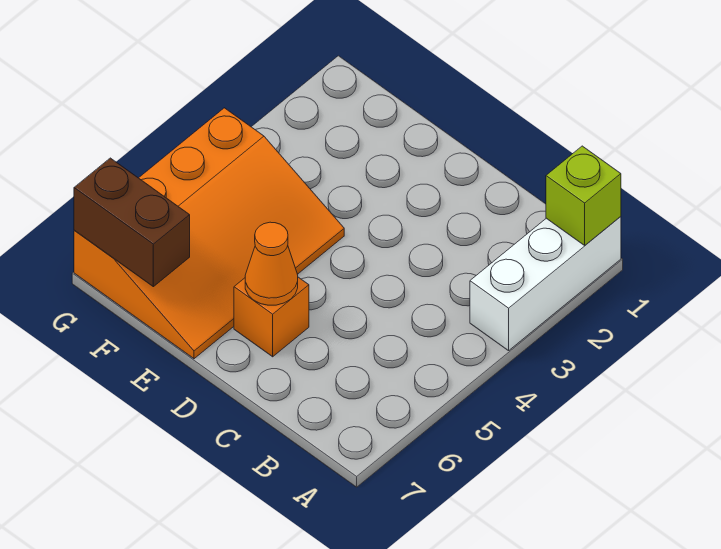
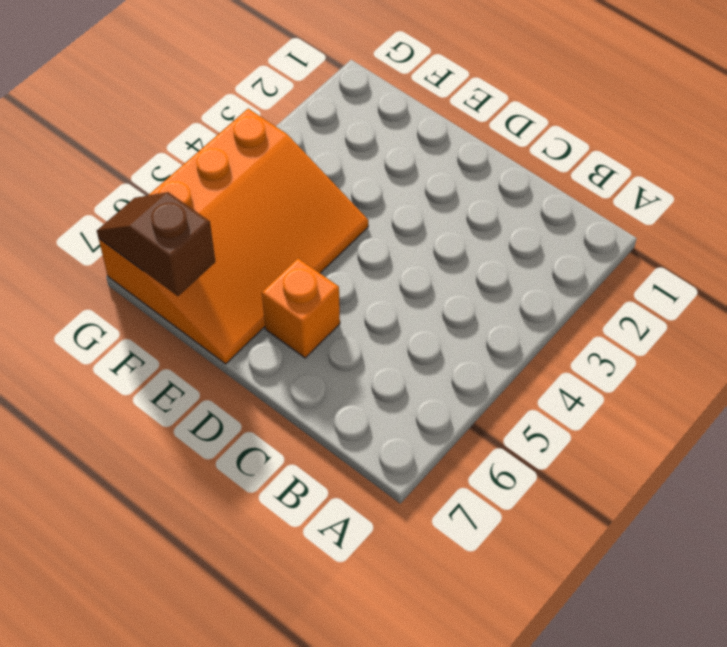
brown slope F7:G7 level 2 top F -> brown brick F7:G7 level 2
none -> white brick A1:A3 level 1
none -> lime brick A1 level 2

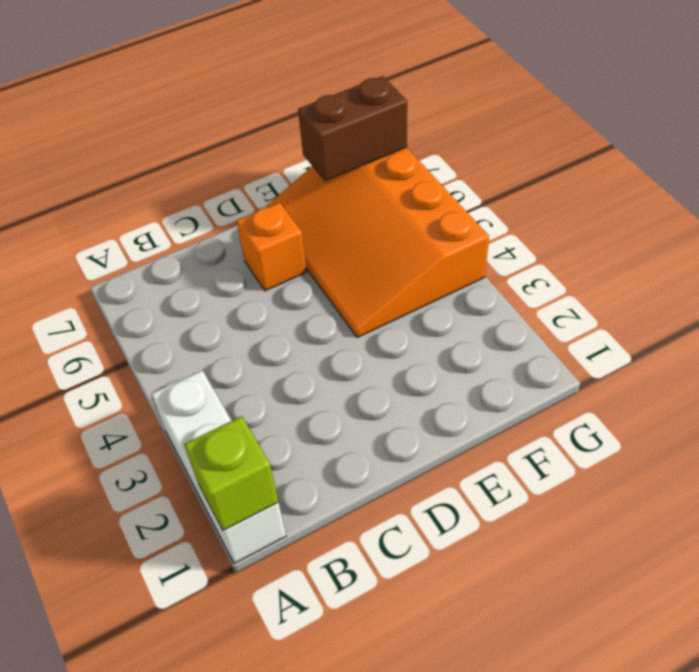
none -> orange cone D6 level 2

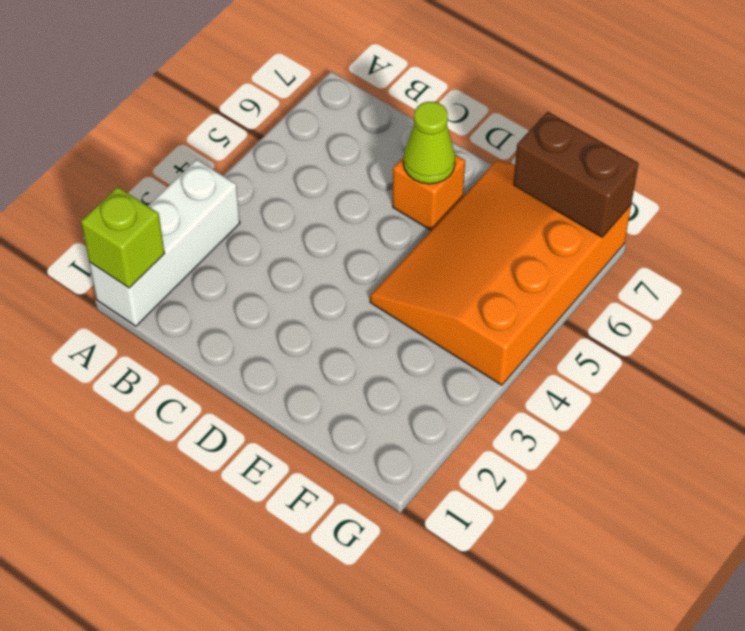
lime cone D6 level 2 -> orange cone D6 level 2

